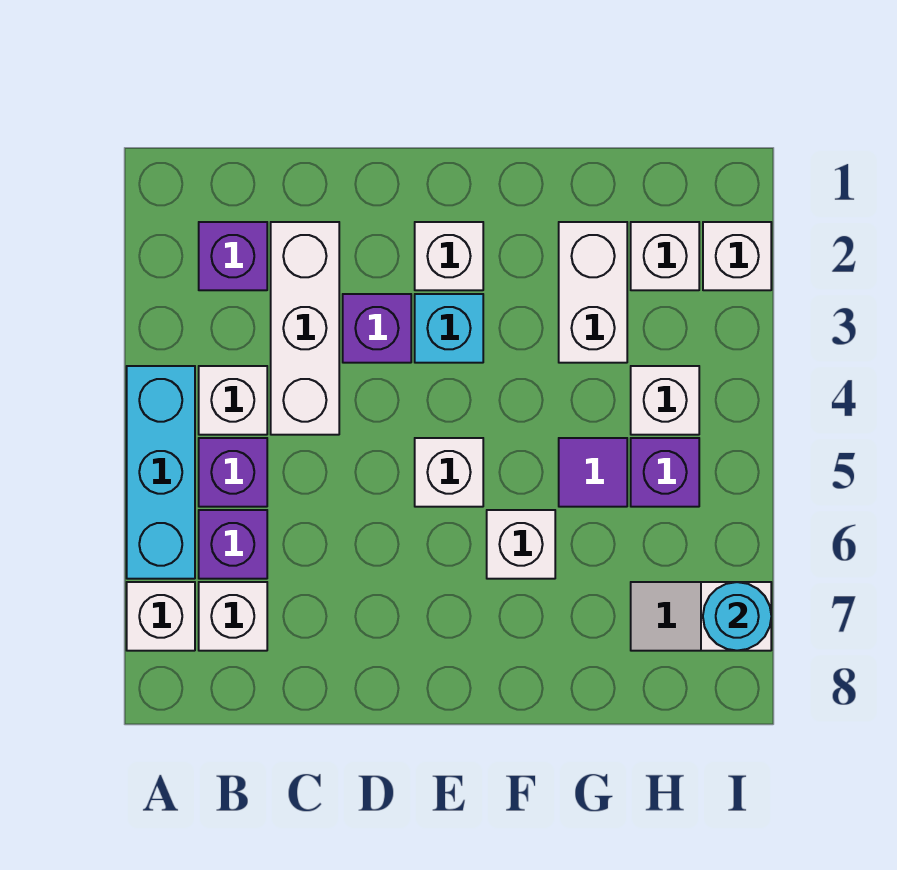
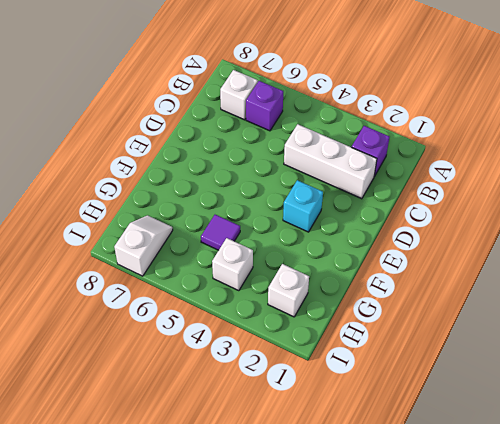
none -> cyan brick A4:A6 level 1
none -> white brick A7 level 1
none -> white brick B4 level 1

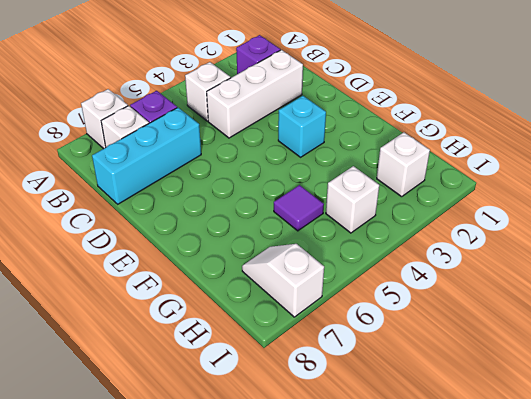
cyan brick C6:C8 level 1 -> cyan brick A4:A6 level 1
none -> purple brick B5 level 1
none -> purple brick D3 level 1
none -> white brick E2 level 1

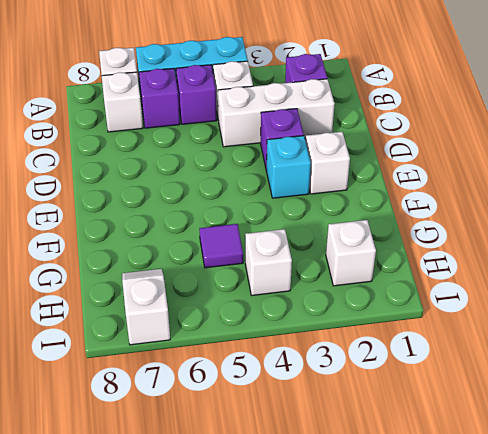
none -> white brick E5 level 1
none -> white brick F6 level 1
none -> white brick G2:G3 level 1

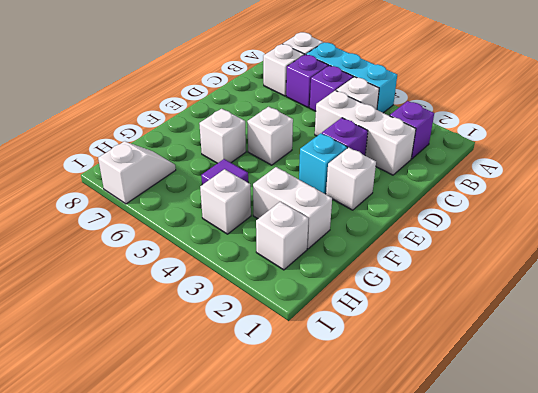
none -> purple brick H5 level 1
none -> white brick I2 level 1
none -> cyan round brick I7 level 2

